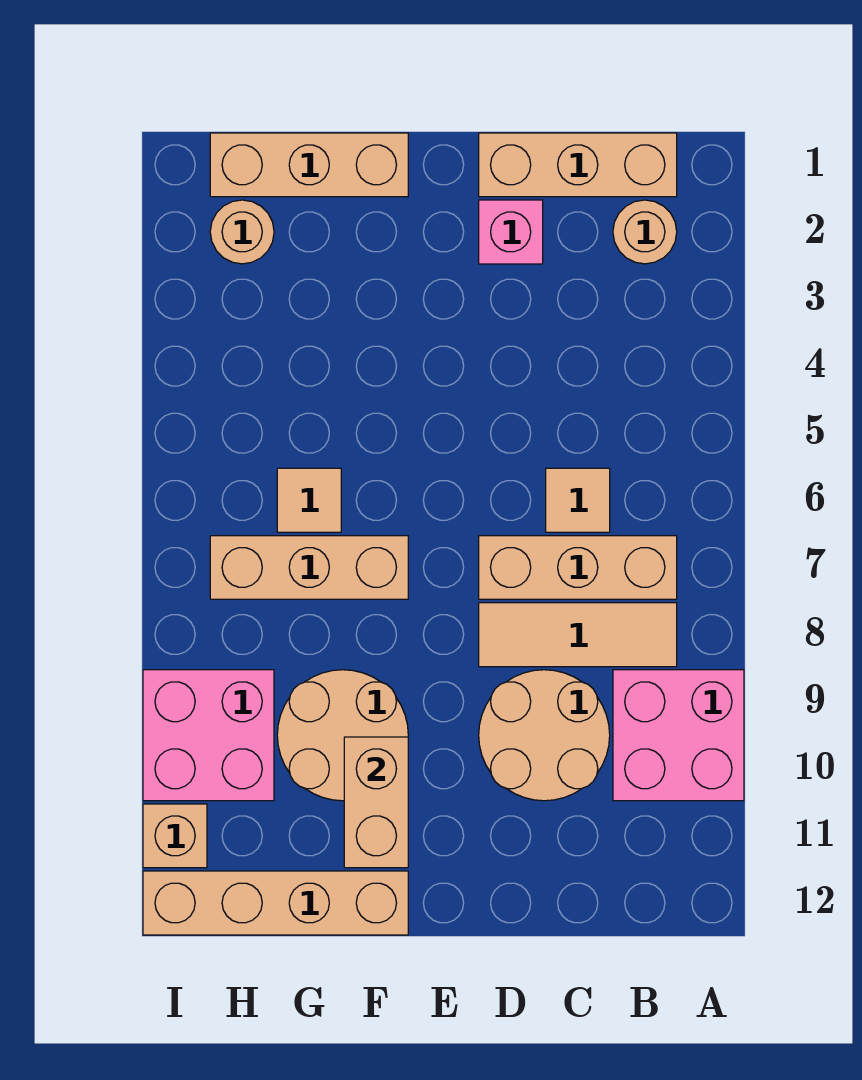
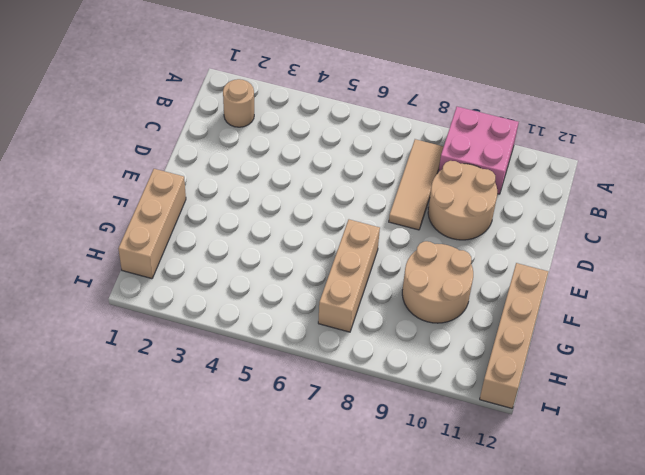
none -> tan brick B1:D1 level 1
none -> tan brick B7:D7 level 1
none -> tan tile C6 level 1

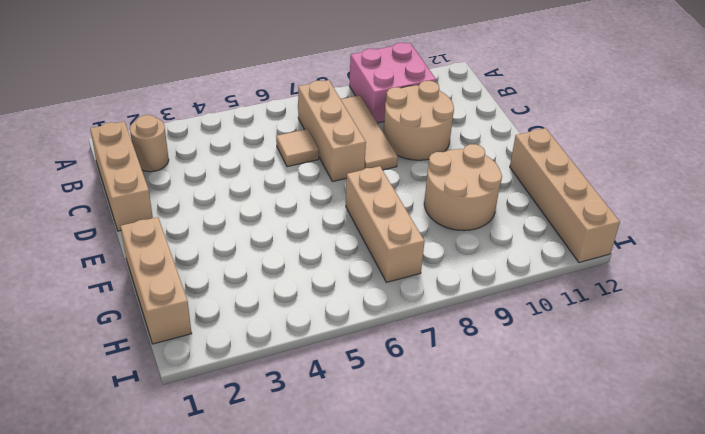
none -> pink brick D2 level 1
none -> tan tile G6 level 1
none -> tan round brick H2 level 1

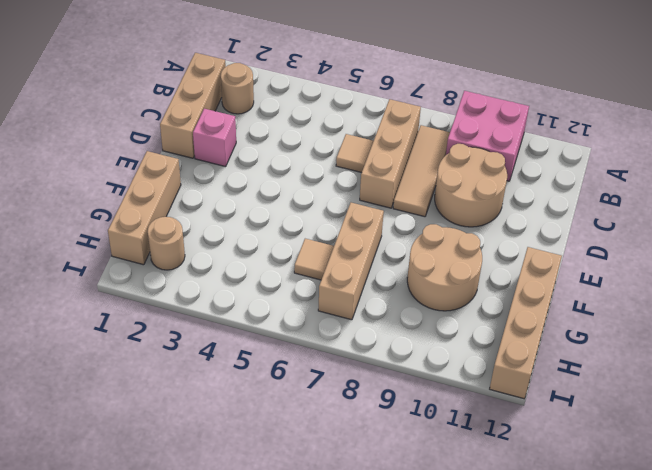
none -> pink brick H9:I10 level 1
none -> tan brick I11 level 1
none -> tan brick F10:F11 level 2

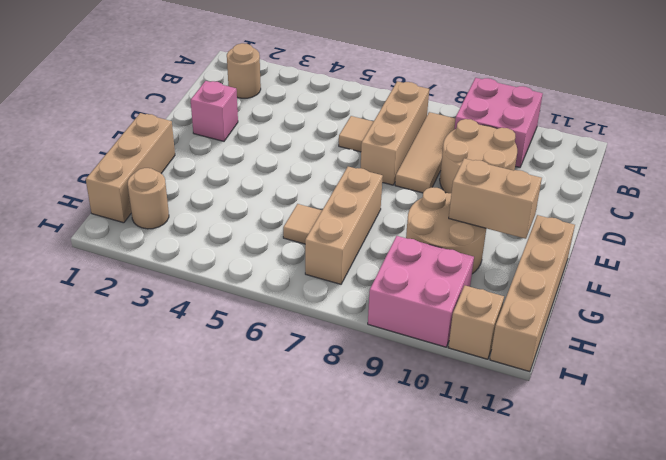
none -> tan brick B1:D1 level 1

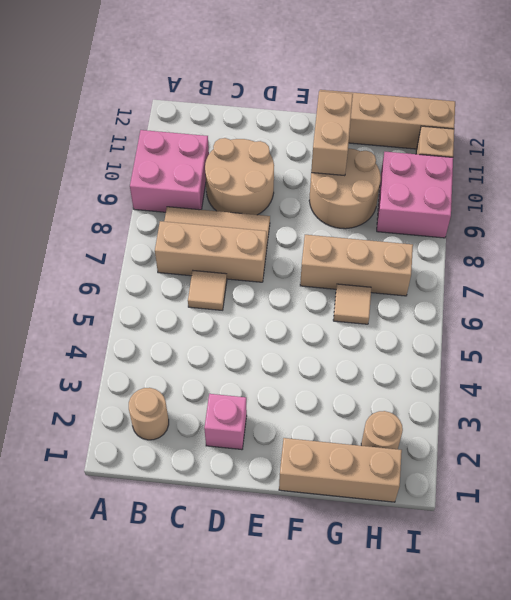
none -> tan brick B1:D1 level 1

